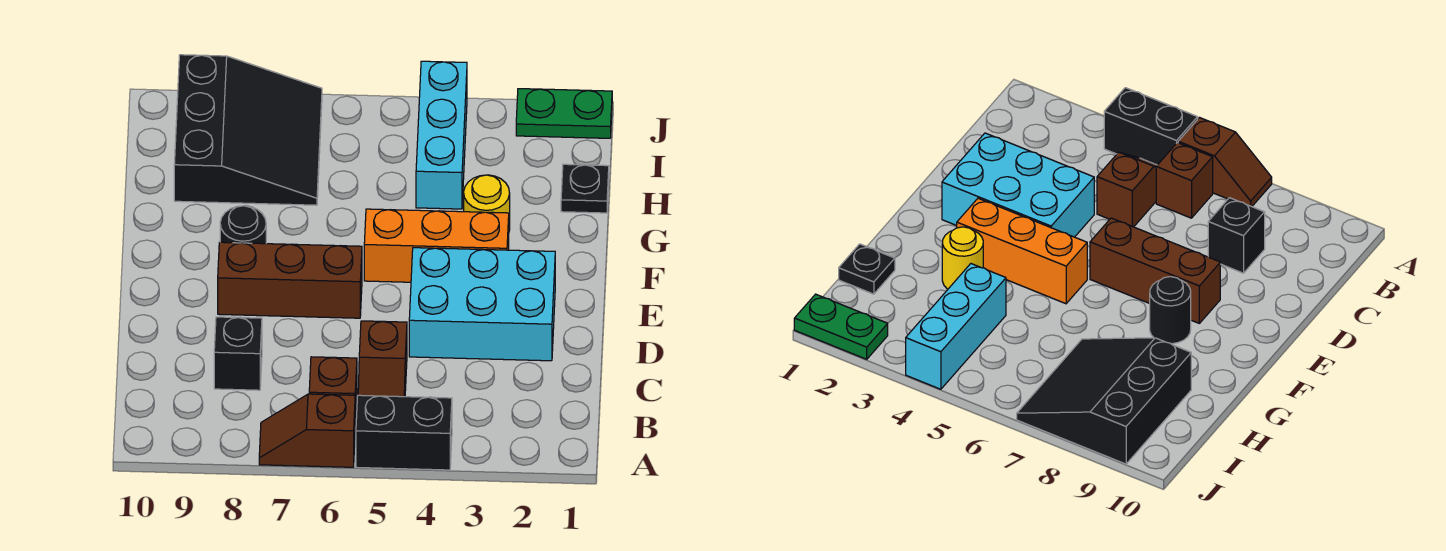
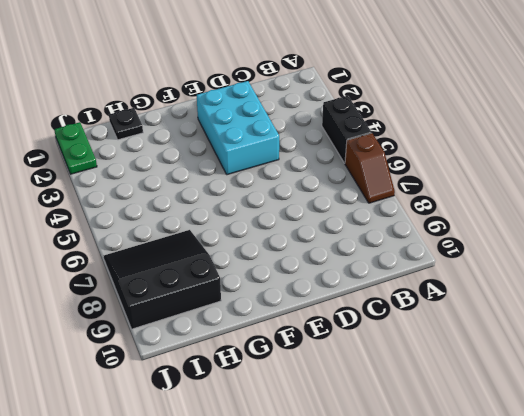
none -> brown slope B5:C5 level 1 top C
none -> brown brick B6 level 1
none -> black brick C8 level 1

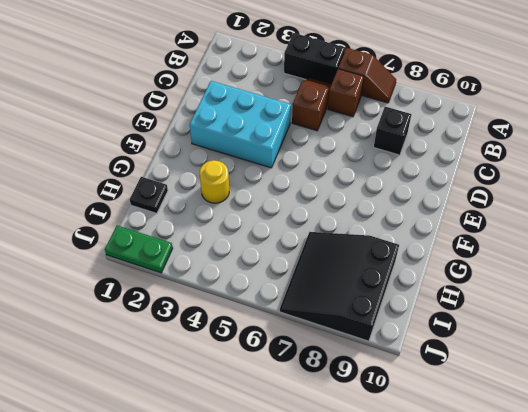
none -> brown brick E6:E8 level 1
none -> orange brick F3:F5 level 1
none -> black round brick F8 level 1

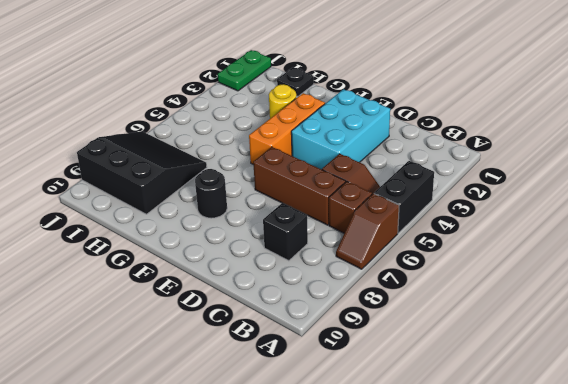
brown brick C6:E6 level 1 -> brown brick E6:E8 level 1
none -> cyan brick H4:J4 level 1

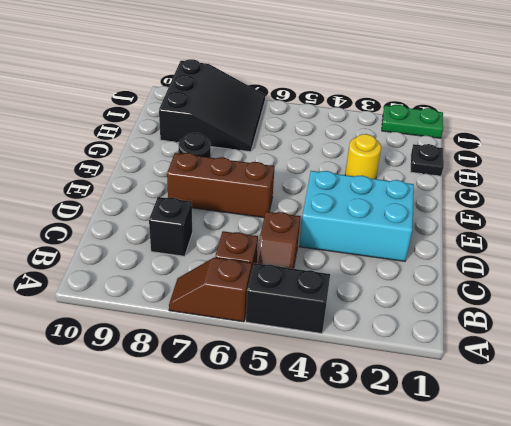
none -> orange brick F3:F5 level 1
none -> cyan brick H4:J4 level 1

